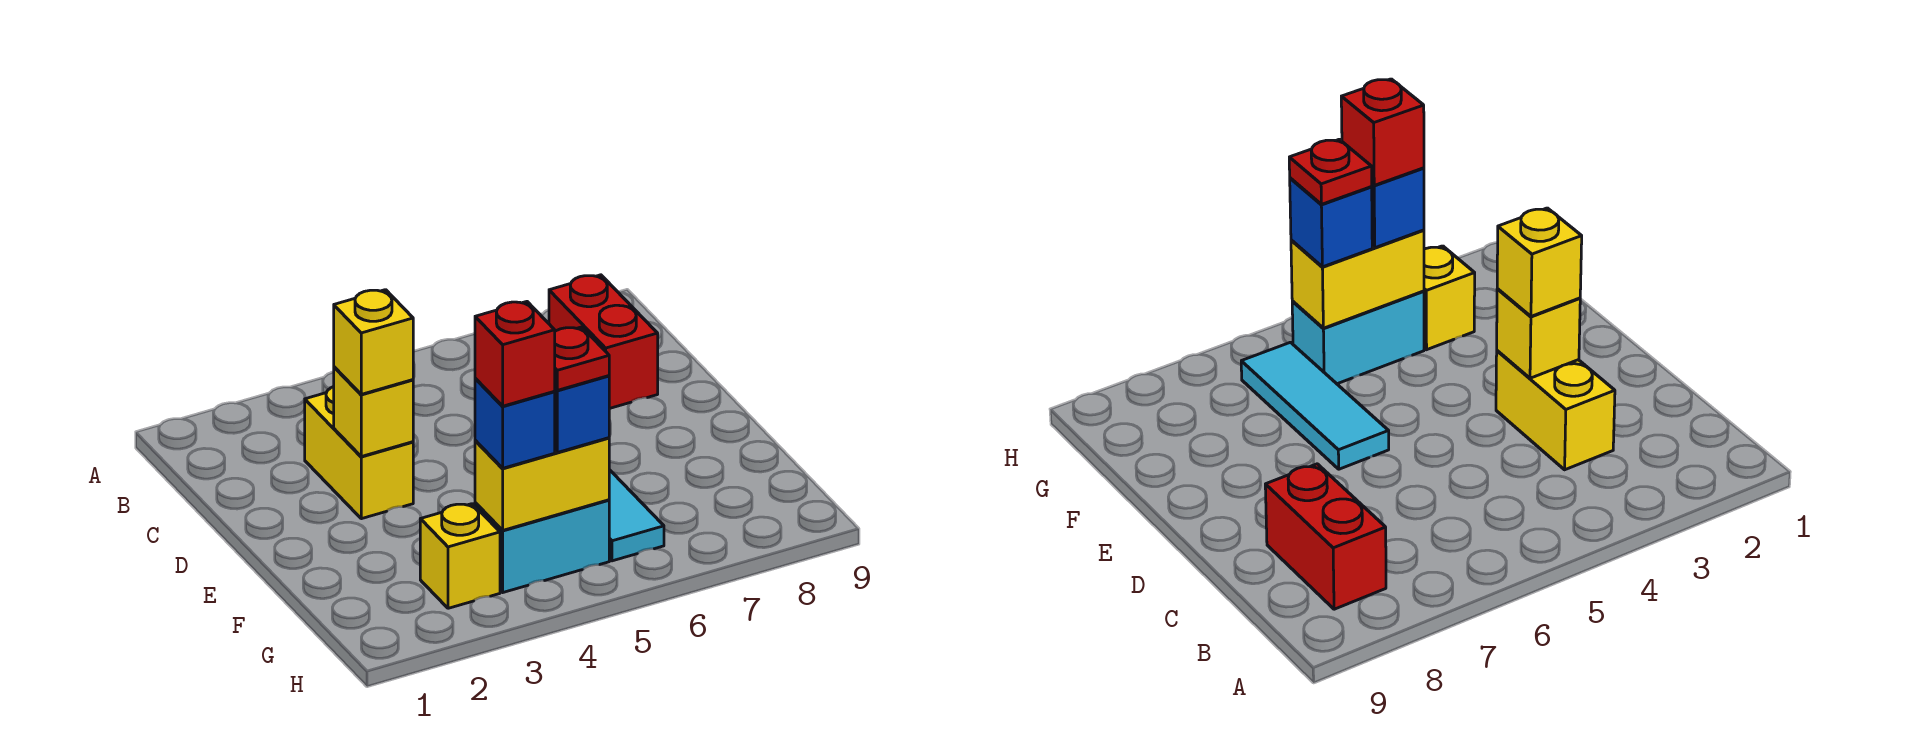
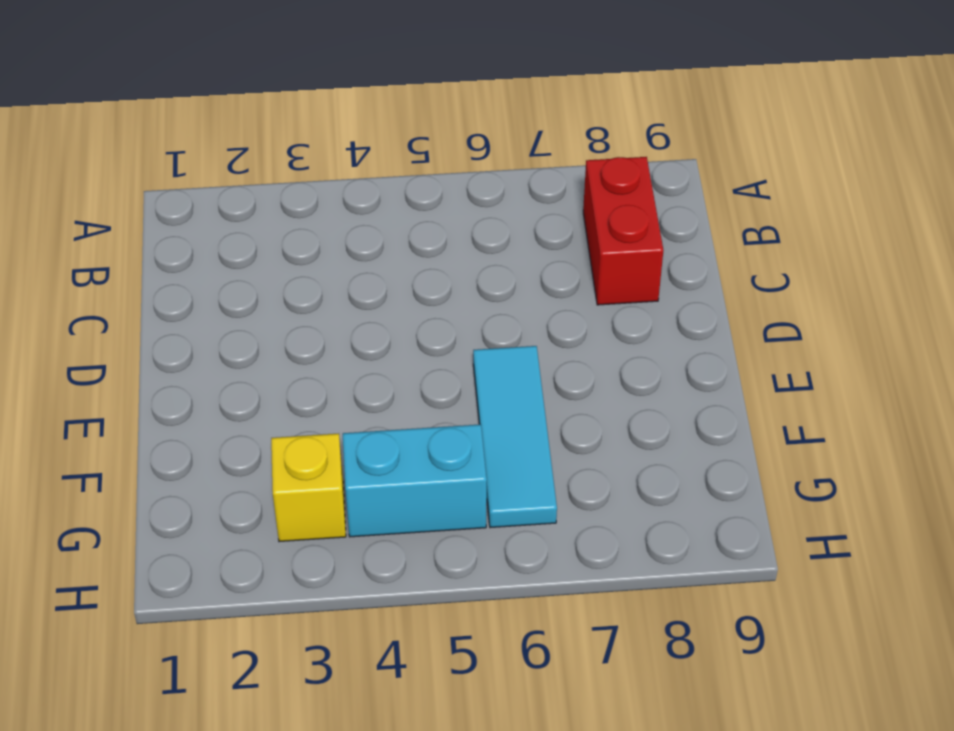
none -> yellow brick C3:D3 level 1
none -> yellow brick D3 level 2
none -> yellow brick G4:G5 level 2

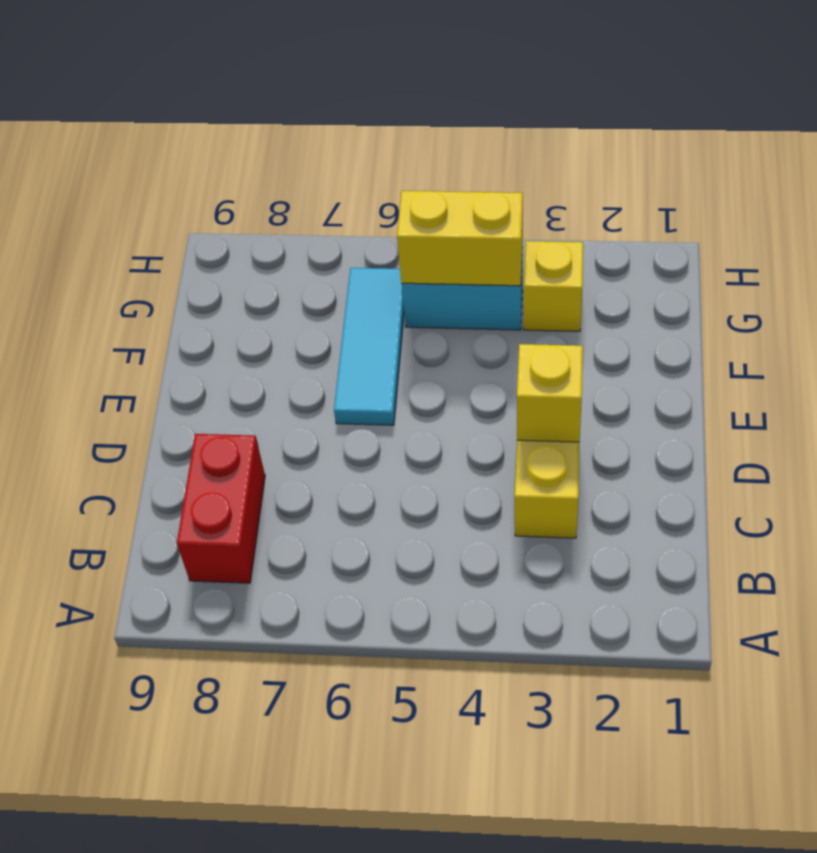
none -> yellow brick D3 level 3
none -> blue brick G4 level 3
none -> blue brick G5 level 3

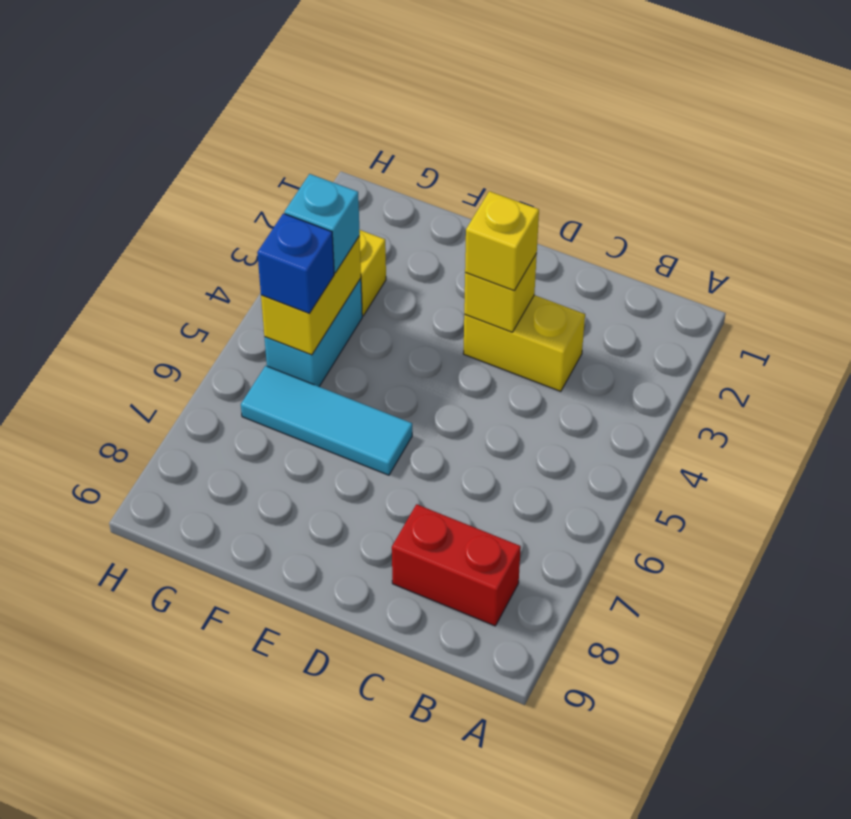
cyan brick G4 level 3 -> blue brick G4 level 3
none -> red brick G4 level 4
none -> red plate G5 level 4

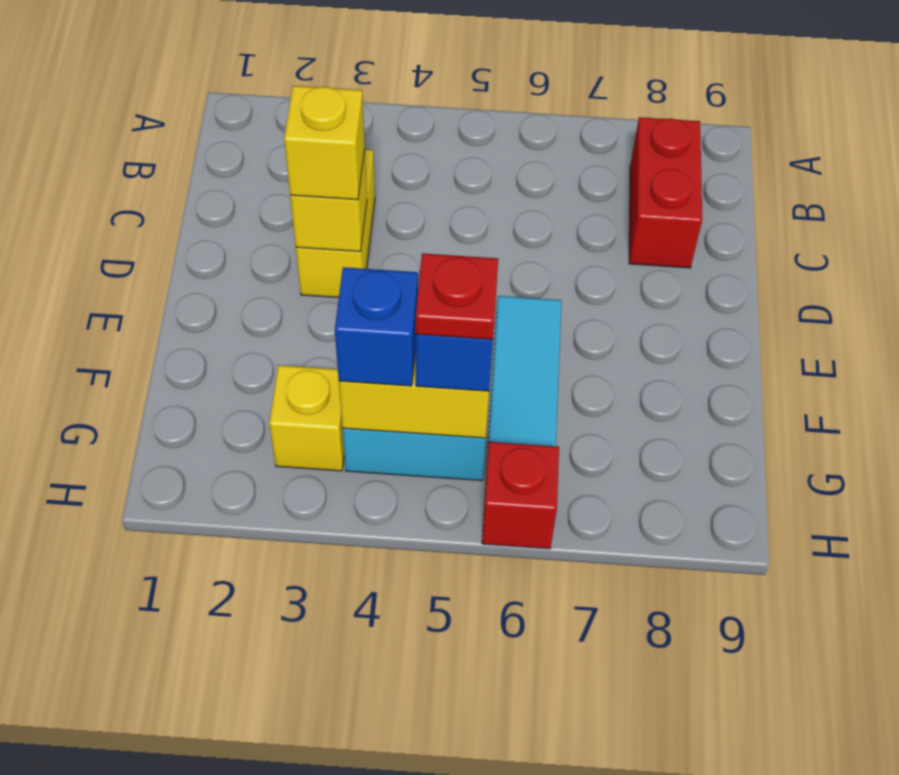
red brick H6 level 1 -> red brick G4 level 4

